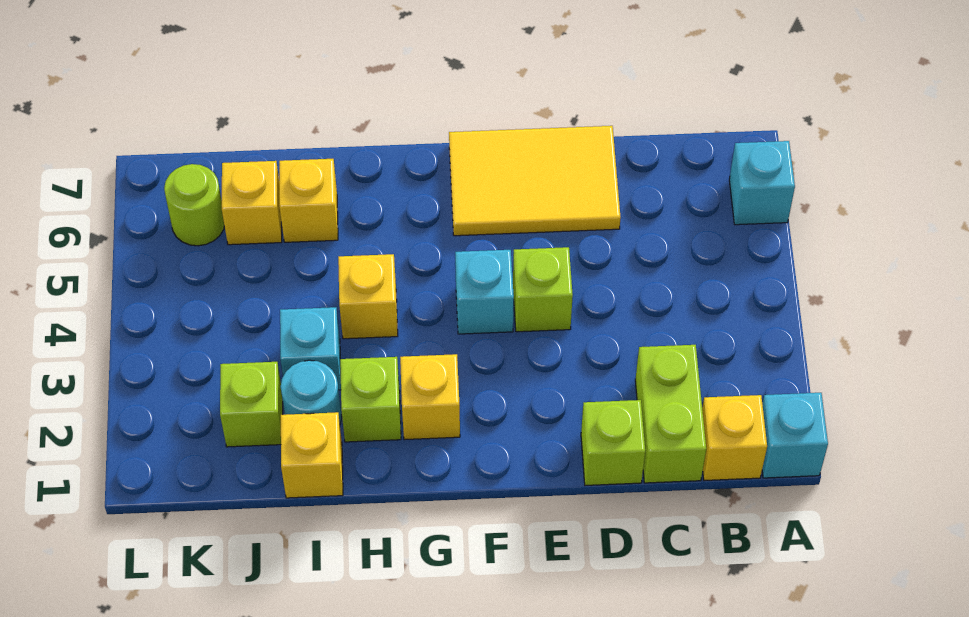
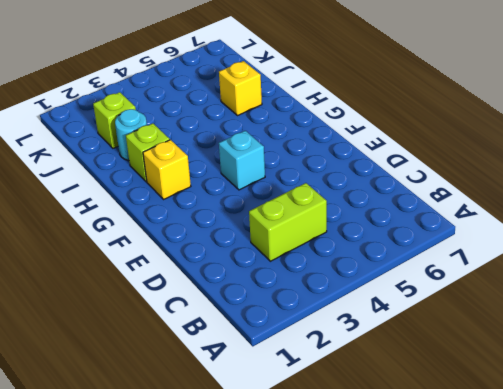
lime brick C3:C4 level 1 -> lime brick C1:C2 level 1
none -> cyan brick A1 level 1
none -> cyan brick A6 level 1
none -> yellow brick B1 level 1

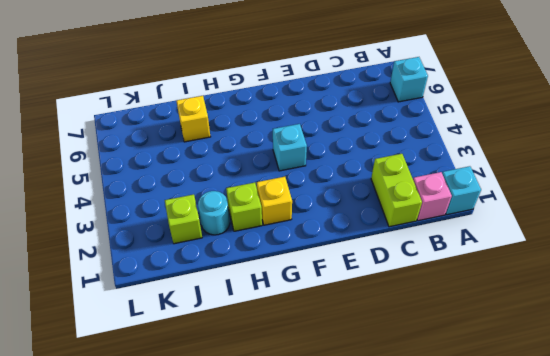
pink brick B1 level 1 -> yellow brick B1 level 1
none -> lime brick D1 level 1
none -> yellow tile D6:F7 level 1
none -> lime brick E4 level 1

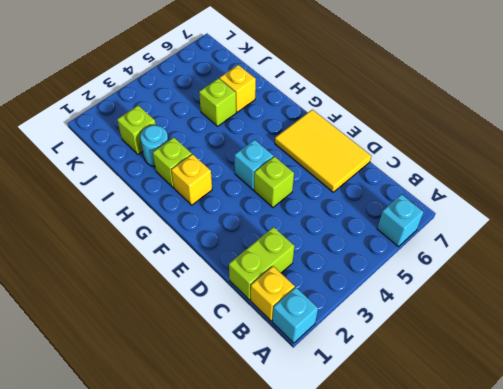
lime brick I5 level 1 -> lime brick D1 level 1
none -> yellow brick H4 level 1
none -> yellow brick I1 level 1
none -> cyan brick I3 level 1

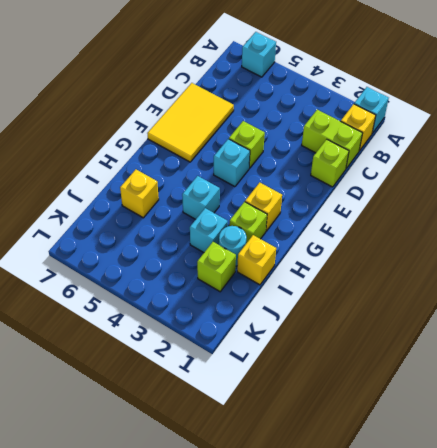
cyan brick H4 level 1 -> yellow brick H4 level 1
none -> yellow brick J6 level 1
none -> lime round brick K6 level 1

